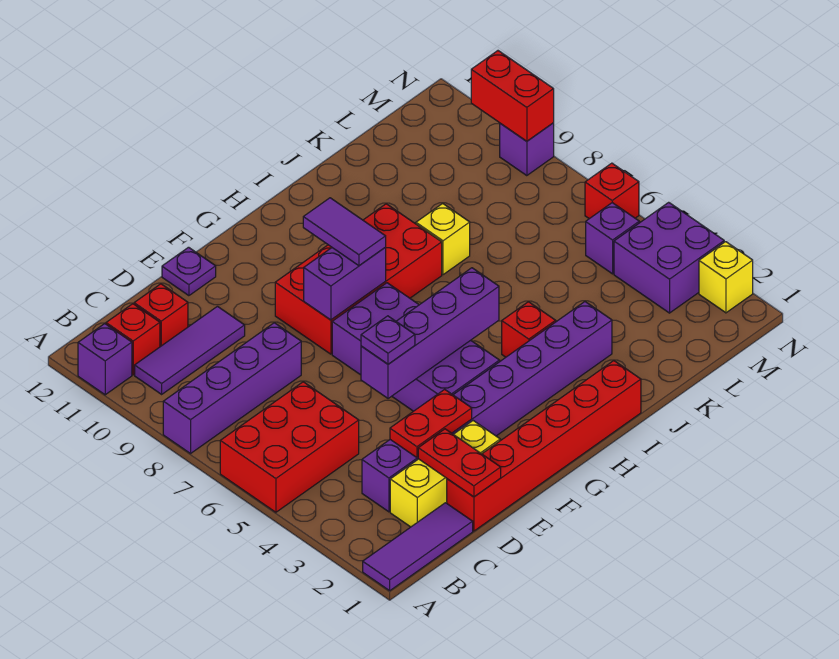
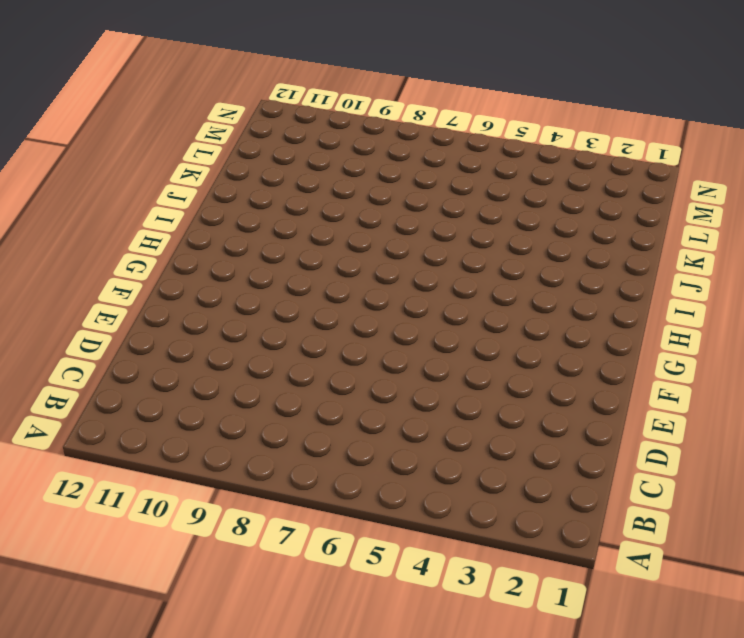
none -> purple tile A1:C1 level 1
none -> red brick A5:C6 level 1
none -> purple brick A8:D8 level 1

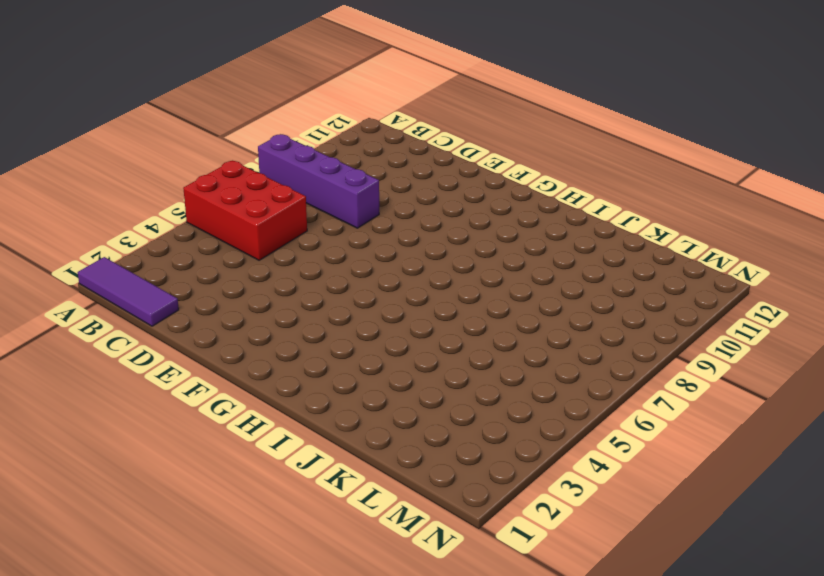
none -> purple brick A11 level 1
none -> purple tile B10:D10 level 1
none -> red brick B11 level 1

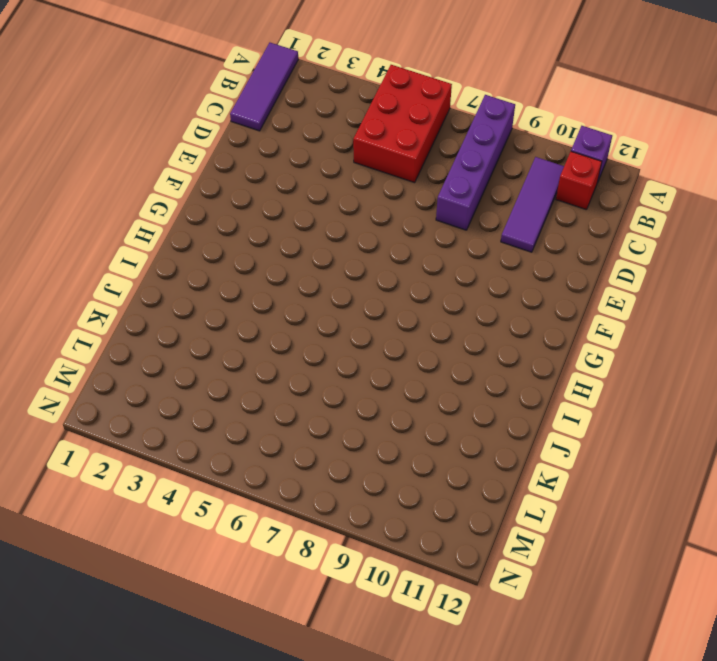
none -> yellow brick C2:E2 level 1
none -> purple brick C3:J3 level 1
none -> red brick C11 level 1

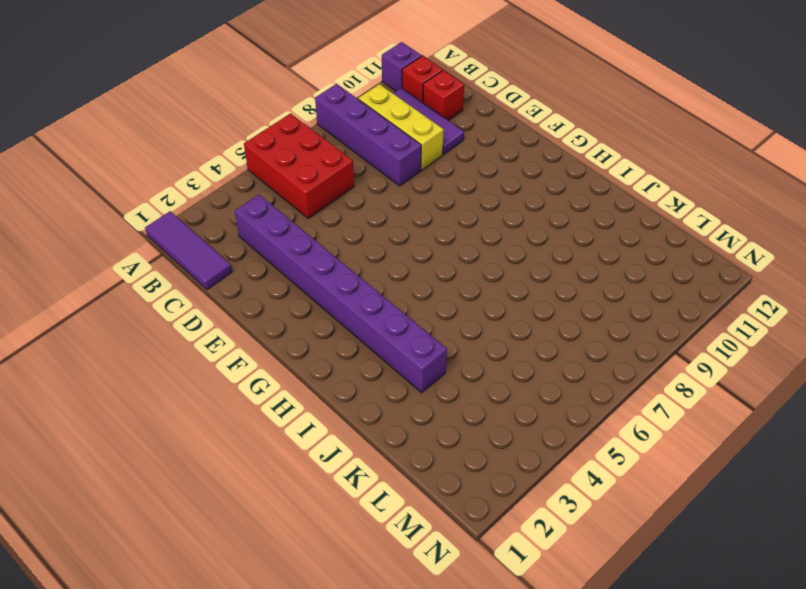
yellow brick B9:D9 level 1 -> yellow brick C2:E2 level 1
none -> red brick D1:I1 level 1
none -> purple plate E12 level 1
none -> purple brick F4:G7 level 1

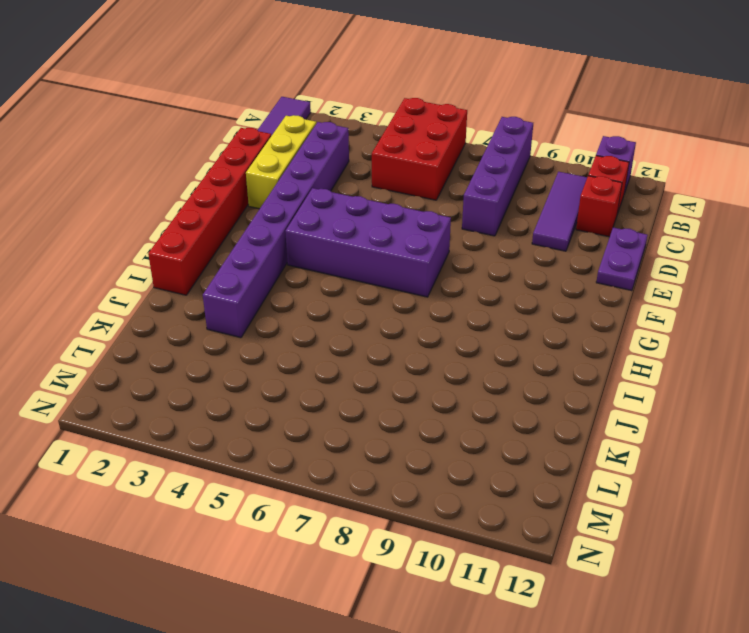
purple plate D12:E12 level 1 -> purple plate E12 level 1
none -> red brick F8:I9 level 1
none -> red brick I4 level 1
none -> yellow brick J8 level 1

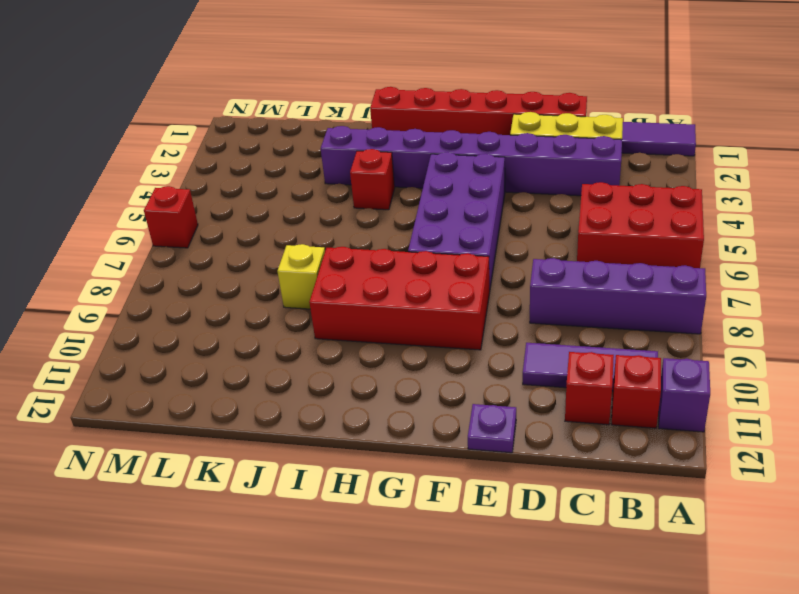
none -> purple brick M3:N4 level 1
none -> purple brick M5 level 1
none -> yellow brick N2 level 1

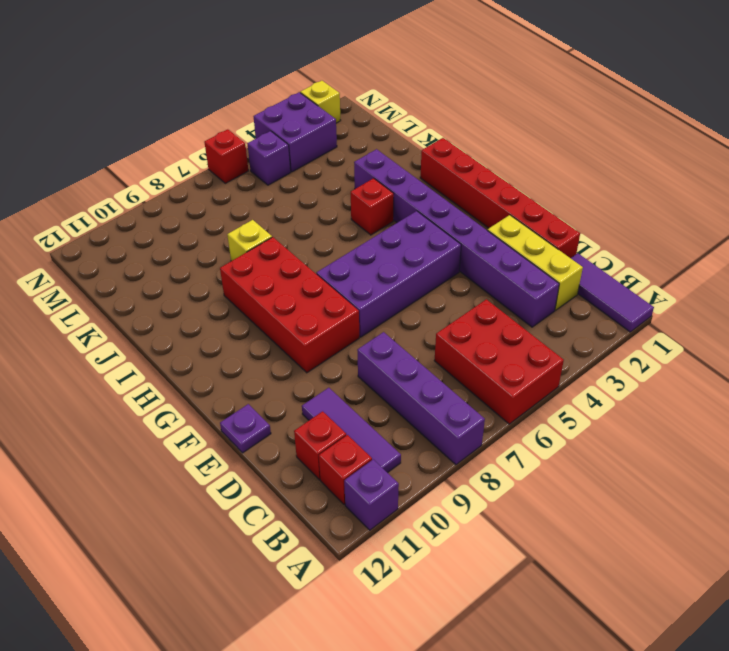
none -> purple brick N9 level 1
none -> red plate D1:D2 level 2
none -> red plate D3:E3 level 2

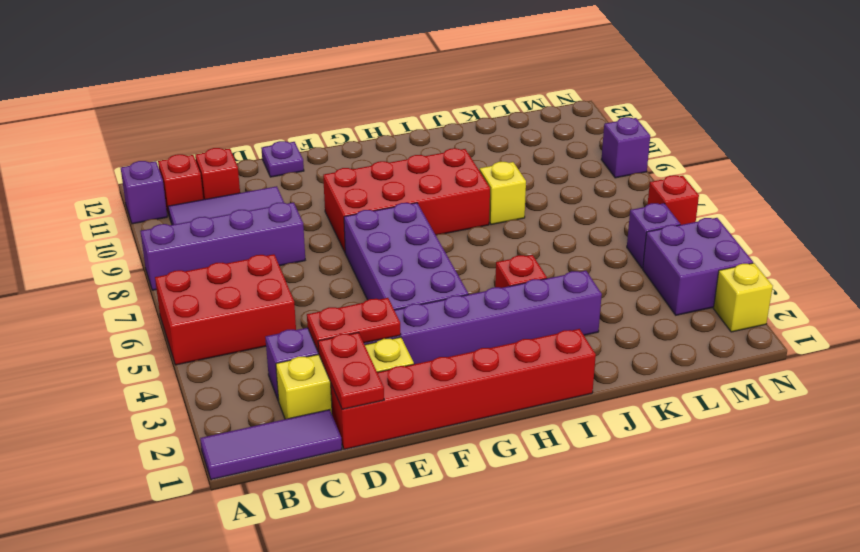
none -> purple brick E5:H5 level 2
none -> purple brick F8:G8 level 2
none -> red brick N9:N10 level 2

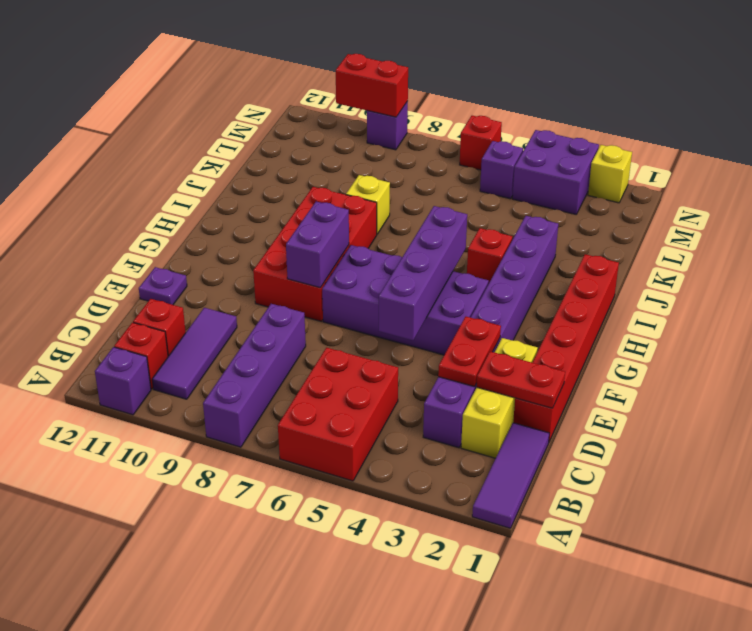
none -> purple plate E5 level 3
none -> purple tile G8:G9 level 3

